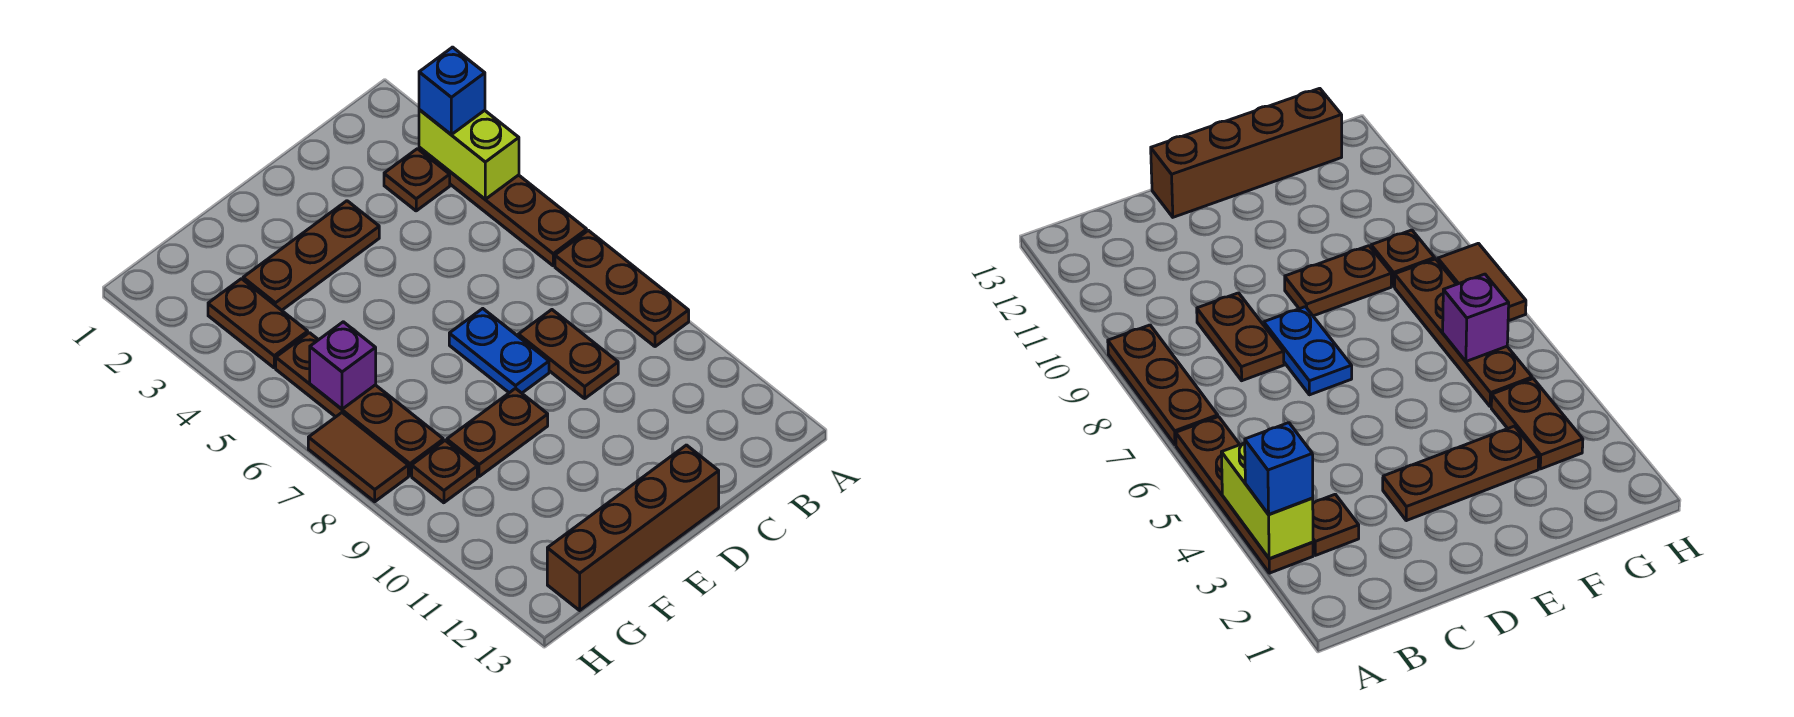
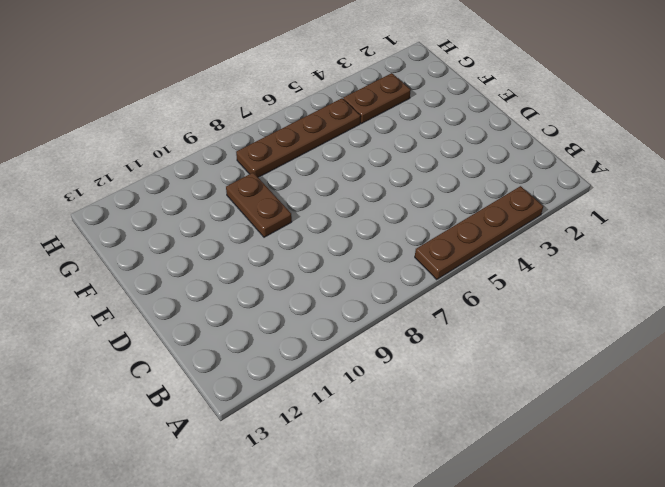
none -> brown plate A7:A9 level 1
none -> brown plate B3 level 1
none -> brown plate C8:C9 level 1

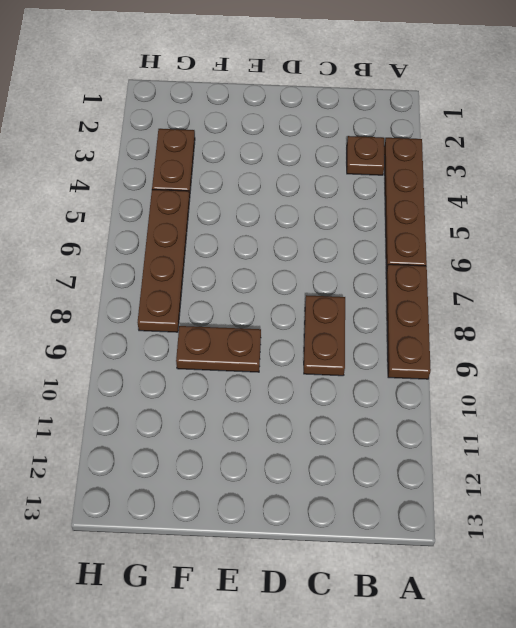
none -> brown plate D3:F3 level 1
none -> blue plate D7:D8 level 1
none -> brown brick D13:G13 level 1

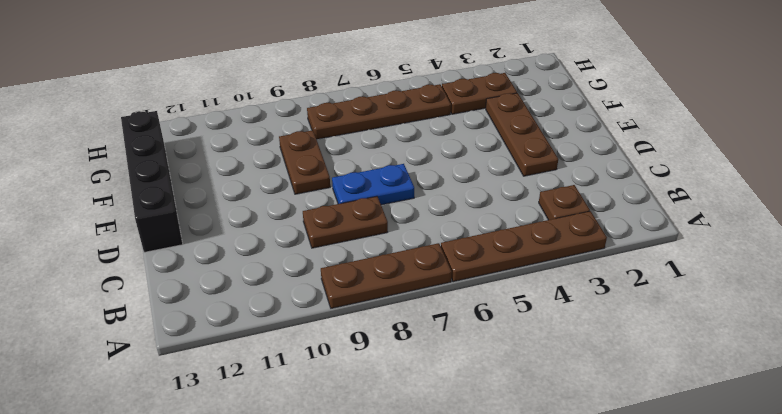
black brick D13:G13 level 1 -> brown brick D13:G13 level 1
none -> brown plate G9 level 1
none -> brown tile H7:H8 level 1
none -> lime brick A3:A4 level 2

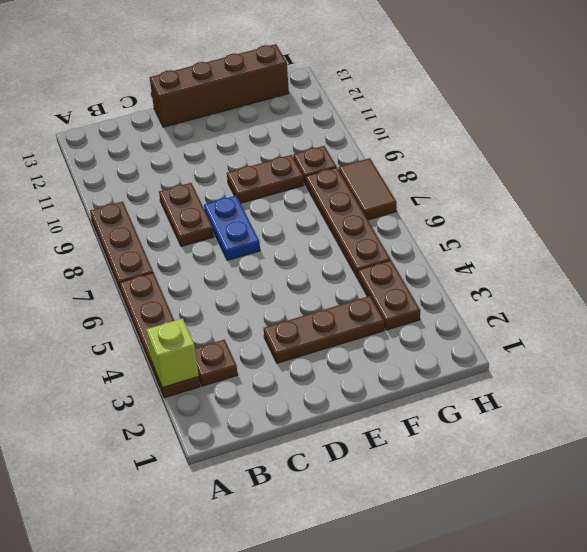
lime brick A3 level 2 -> lime brick A3:A4 level 2
none -> purple brick G6 level 2
none -> blue brick A3 level 3

